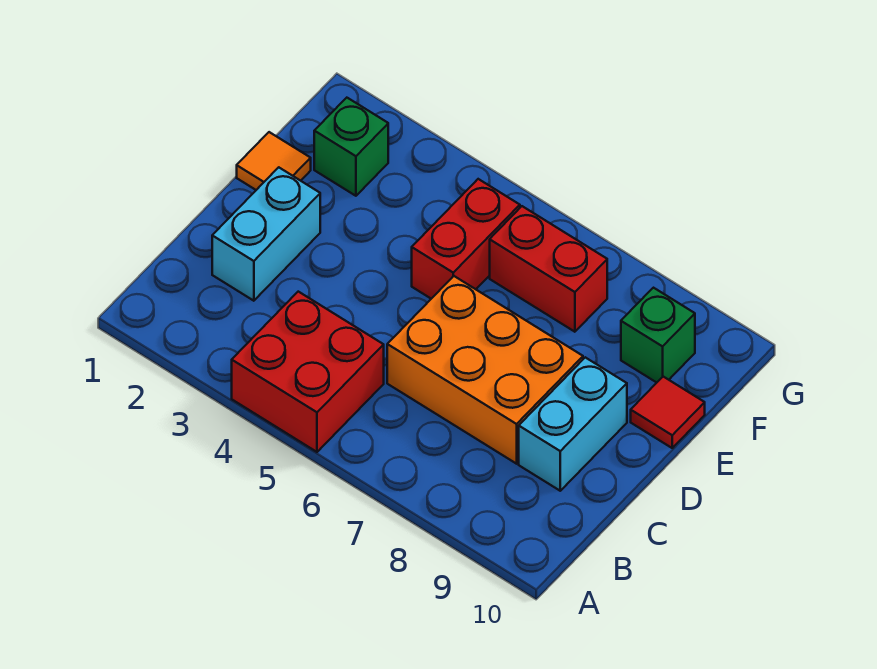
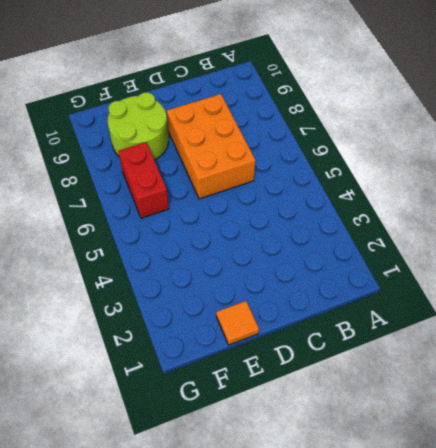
lime round brick E8:F9 level 1 -> green brick F9 level 1
none -> red brick A4:B5 level 1
none -> cyan brick C2:D2 level 1

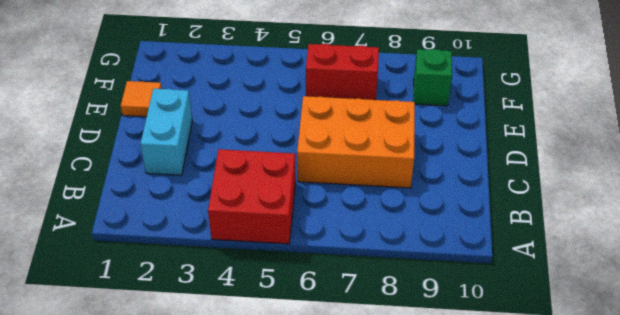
none -> cyan brick C9:D9 level 1
none -> red brick E5:F5 level 1

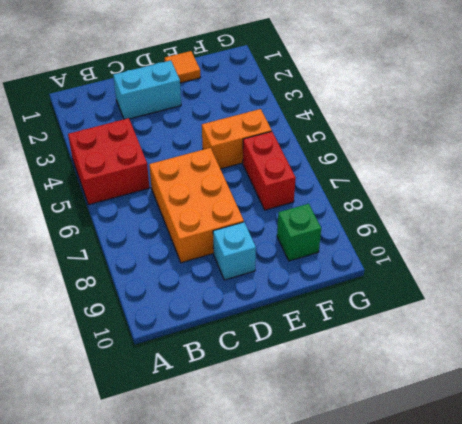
cyan brick D9 level 1 -> cyan brick C9:D9 level 1
orange brick E5:F5 level 1 -> red brick E5:F5 level 1
none -> red tile E10 level 1
none -> green brick F2 level 1

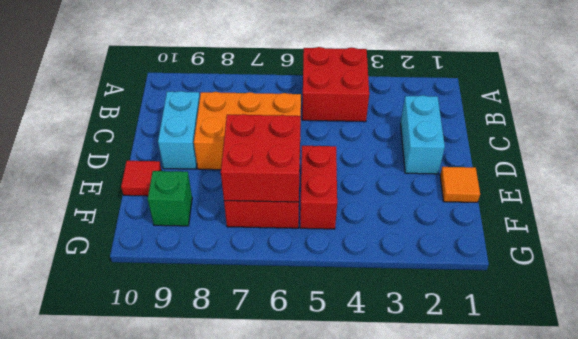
red brick E6:F7 level 2 -> none
none -> green brick F2 level 1

